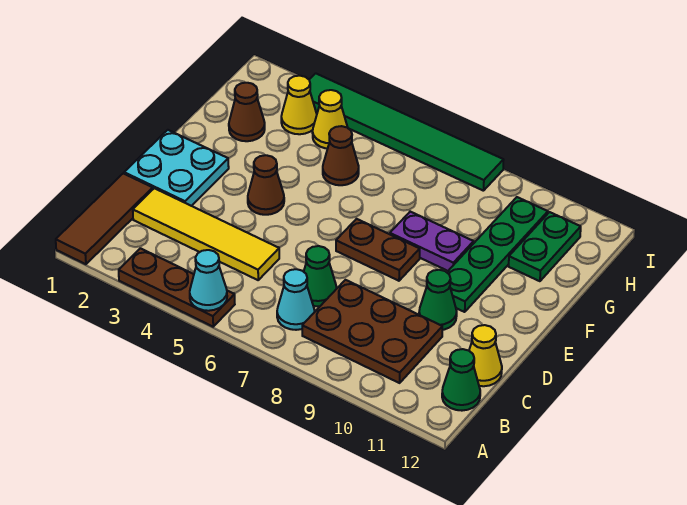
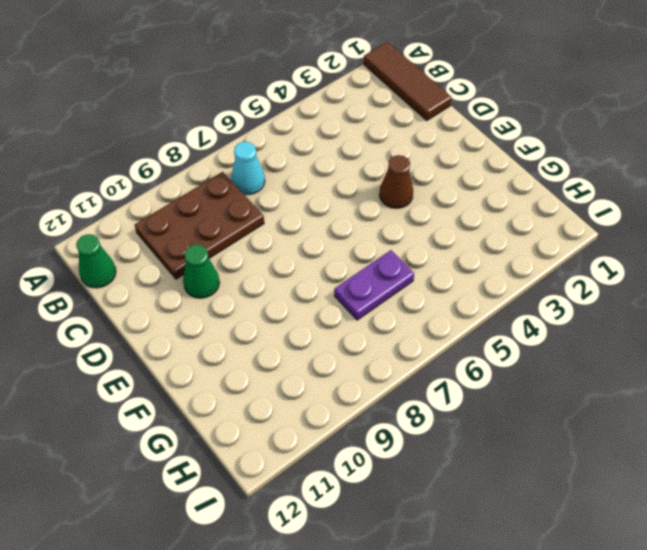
purple plate G6:G7 level 1 -> purple plate F8:F9 level 1
none -> brown plate A3:A5 level 1
none -> yellow tile C2:C5 level 1
none -> green cone C7 level 1

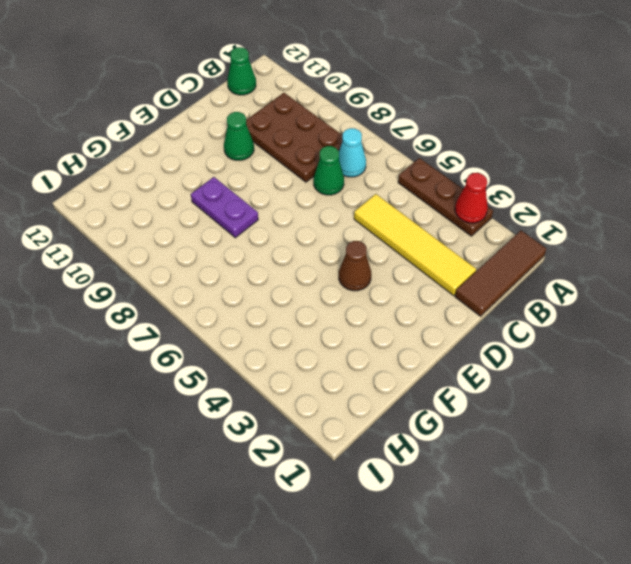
red cone A3 level 2 -> none
none -> yellow cone C12 level 1
none -> cyan plate D1:E2 level 1
none -> brown plate E7:E8 level 1

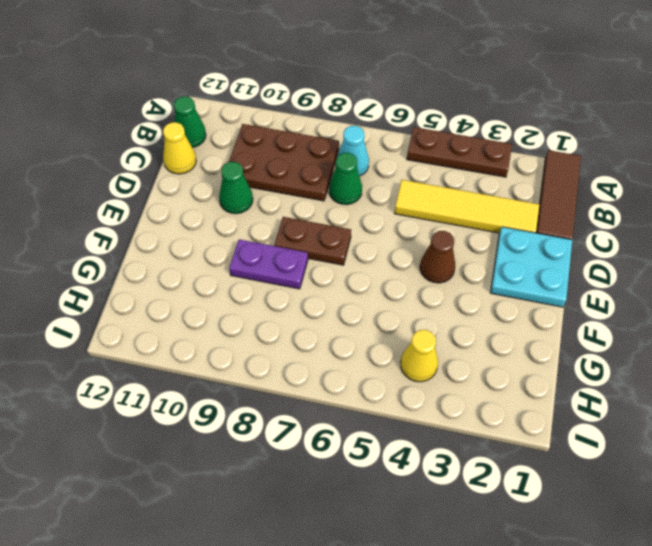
none -> green plate E10:H10 level 1
none -> brown cone G2 level 1
none -> brown cone G5 level 1

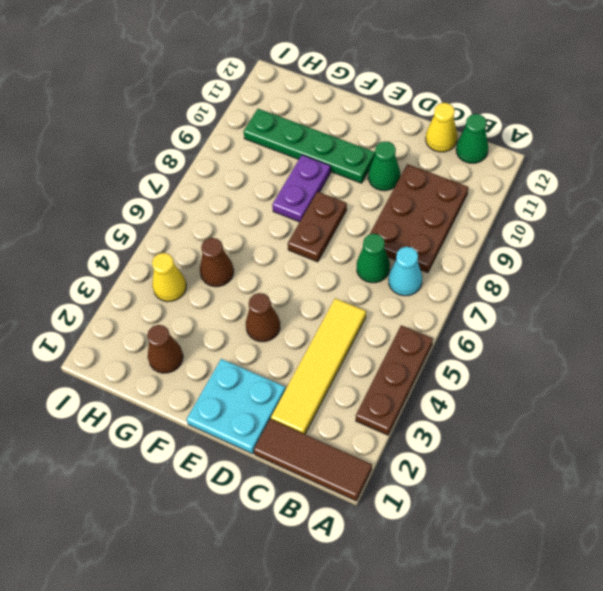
none -> green plate G11:H11 level 1
none -> yellow cone H3 level 1
none -> green tile I3:I8 level 1

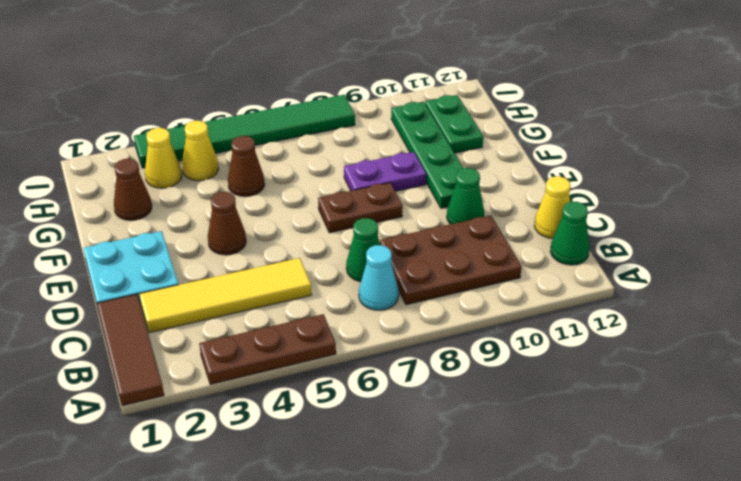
none -> cyan cone A5 level 2

